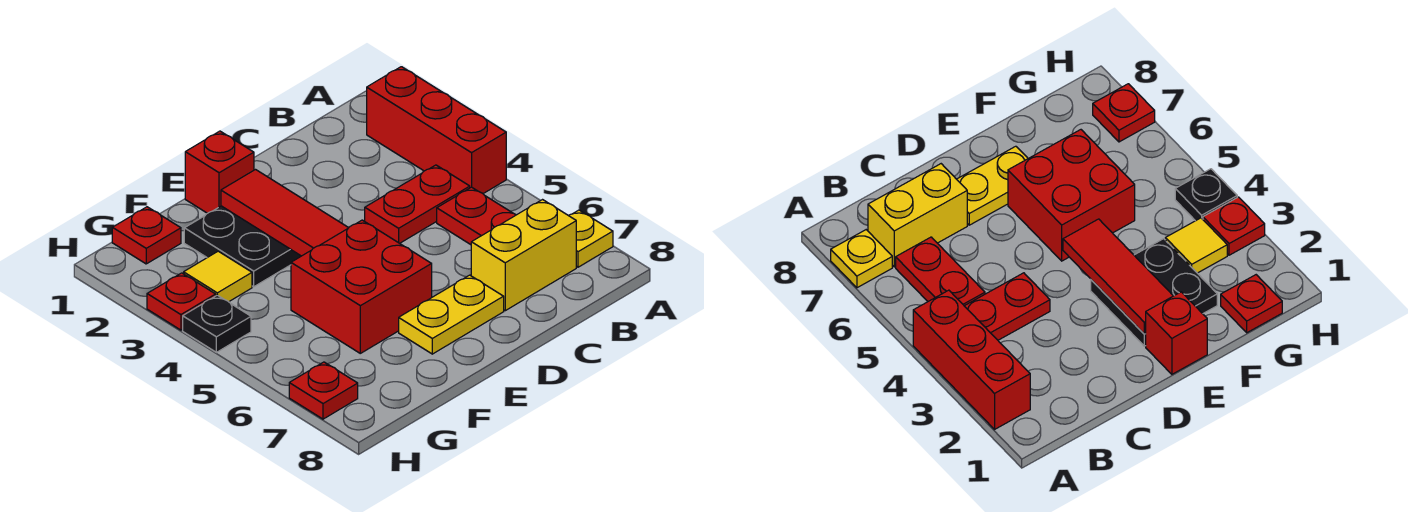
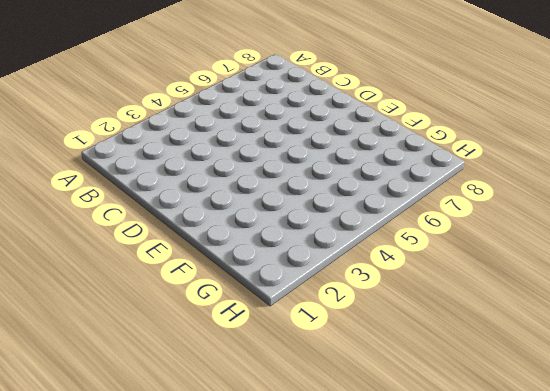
none -> red brick A2:A4 level 1
none -> yellow plate A7 level 1
none -> red plate B4:C4 level 1

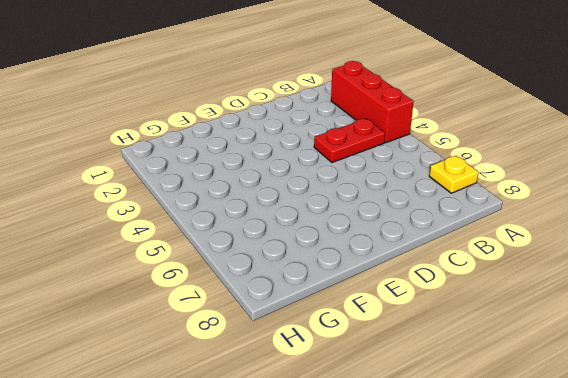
none -> red plate B5:B6 level 1
none -> yellow brick B7:C7 level 1
none -> yellow plate D7:E7 level 1

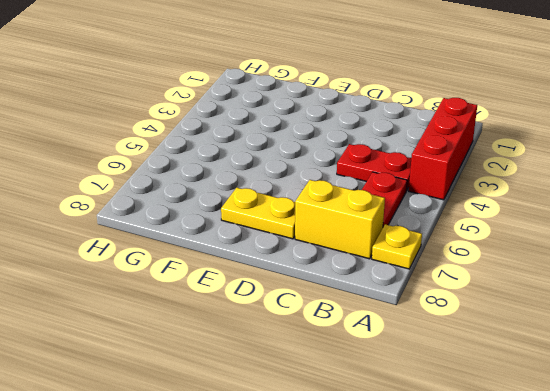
none -> red brick E1 level 1
none -> black plate E2:F3 level 1
none -> red brick E5:F6 level 1

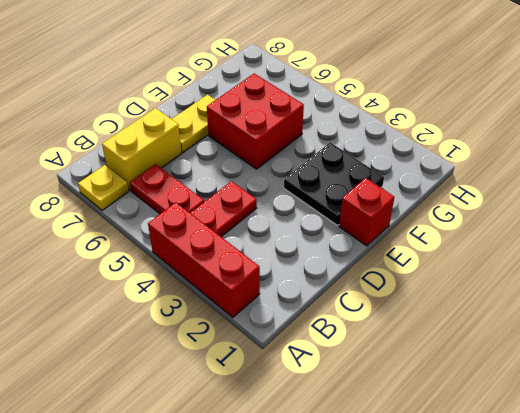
none -> red plate G1 level 1
none -> yellow tile G3 level 1
none -> red plate H3 level 1

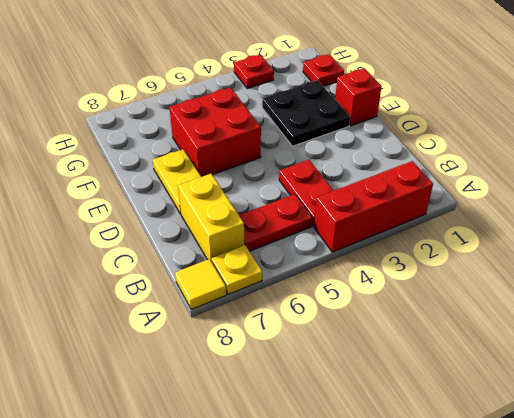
yellow tile A8 level 1 -> yellow tile G3 level 1
none -> black plate H4 level 1
none -> red plate H7 level 1
none -> red tile E2:E4 level 2

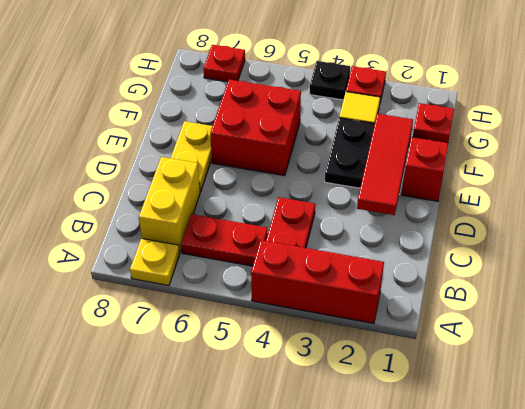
red tile D2:F2 level 2 -> red tile E2:E4 level 2

